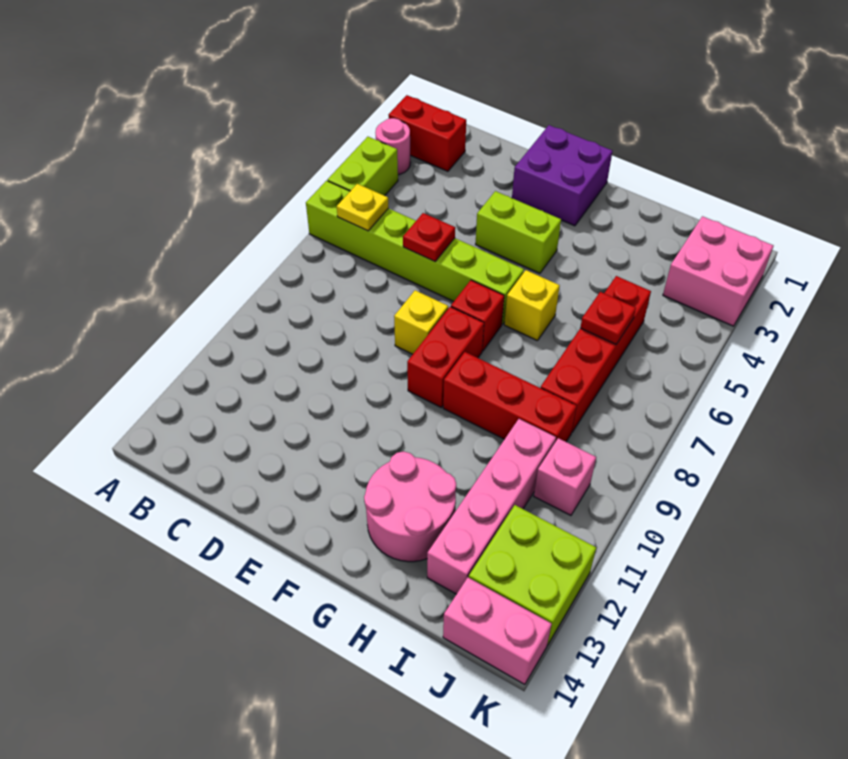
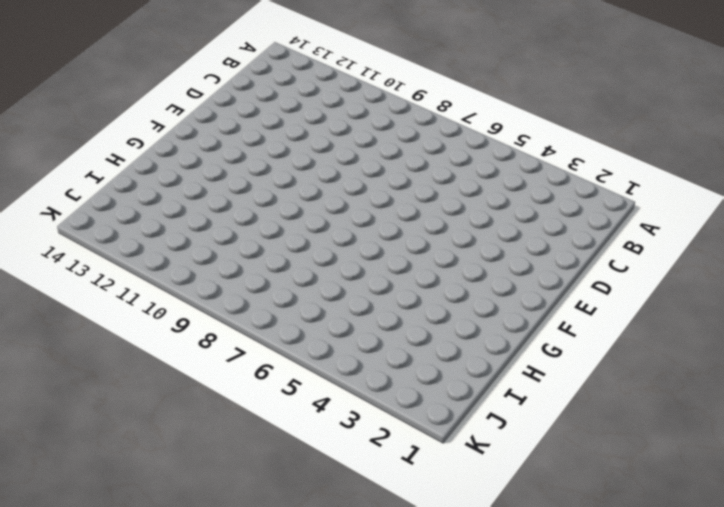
none -> red brick A2:B2 level 1
none -> pink round brick A3 level 1
none -> lime brick A4:A5 level 1

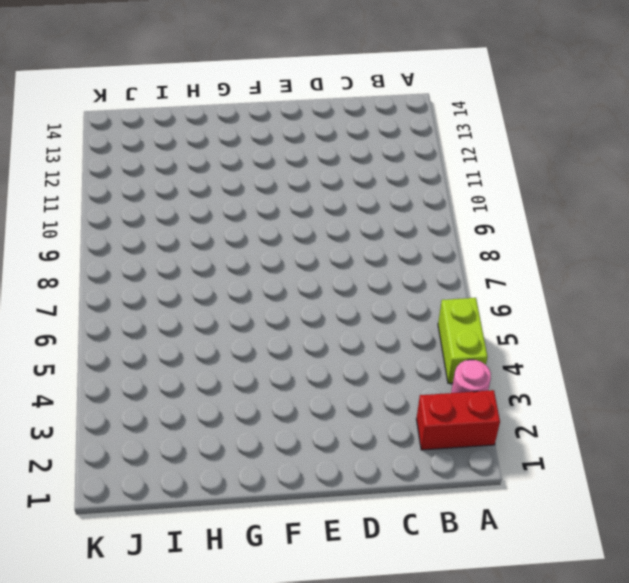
none -> lime brick A6:F6 level 1
none -> purple brick E1:F2 level 1
none -> lime brick E4:F4 level 1

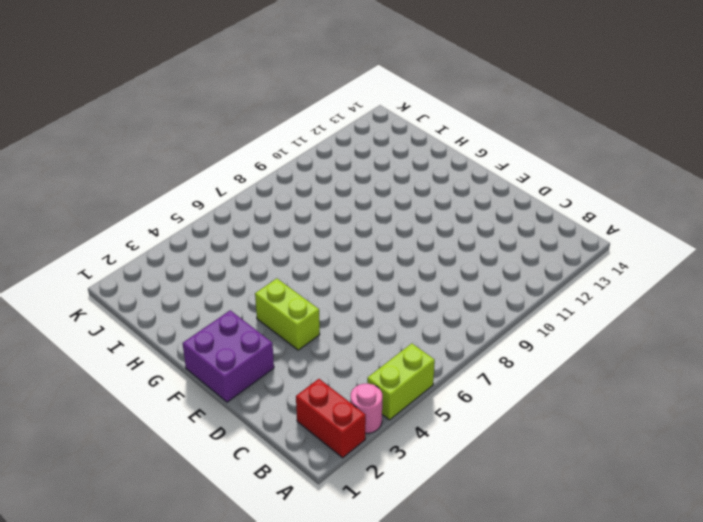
none -> lime brick A6:F6 level 1
none -> yellow brick E8 level 1
none -> red brick F7 level 1

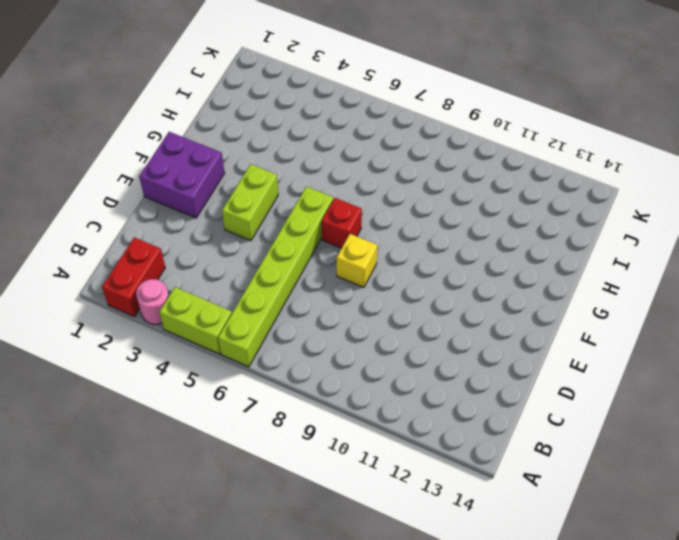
none -> red brick F8:F9 level 1
none -> yellow brick G6 level 1
none -> red brick G9:I9 level 1

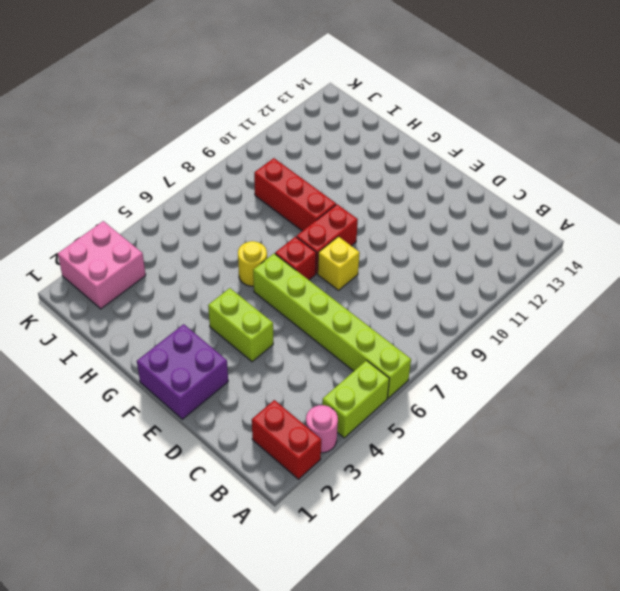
yellow round brick G6 level 1 -> yellow brick G6 level 1
none -> pink round brick G12:H13 level 1
none -> red brick I5:I8 level 1
none -> pink brick I10:I13 level 1

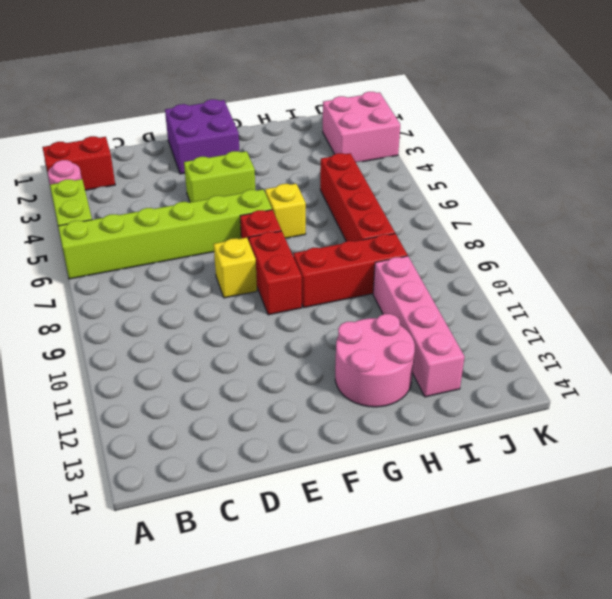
none -> pink brick J10 level 1
none -> lime brick J12:K13 level 1
none -> pink brick J14:K14 level 1

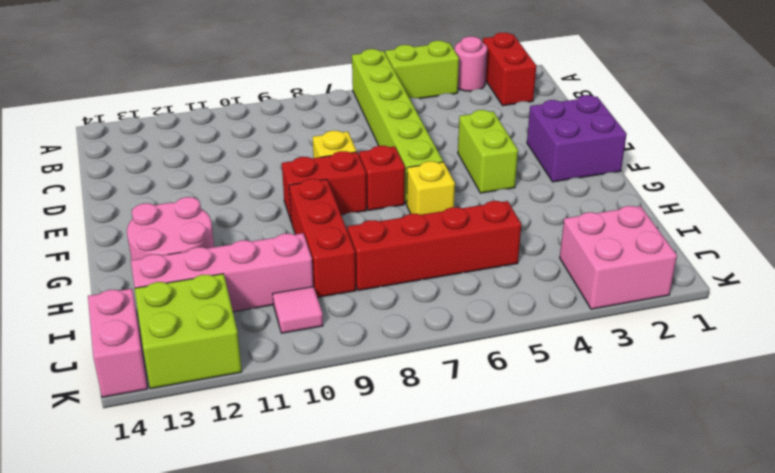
pink tile J10 level 1 -> pink brick J10 level 1
none -> yellow plate B6 level 2
none -> red plate D6 level 2
none -> red plate I6 level 2

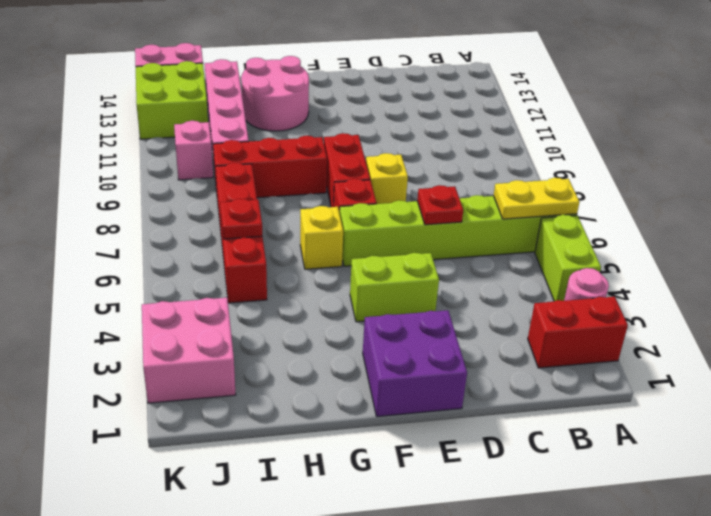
yellow plate A6:B6 level 2 -> yellow plate B6 level 2

